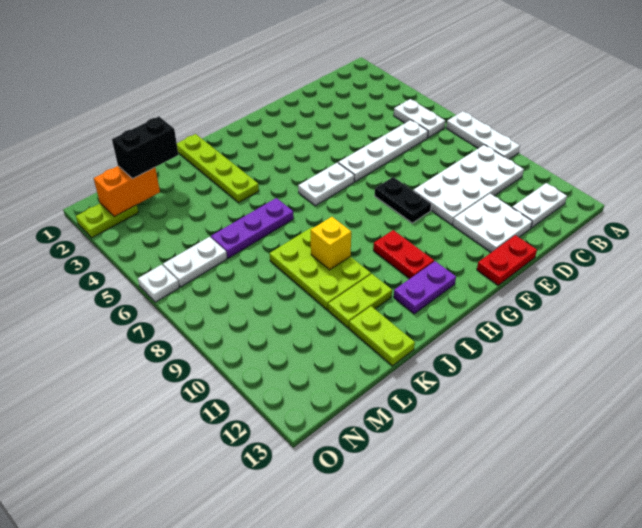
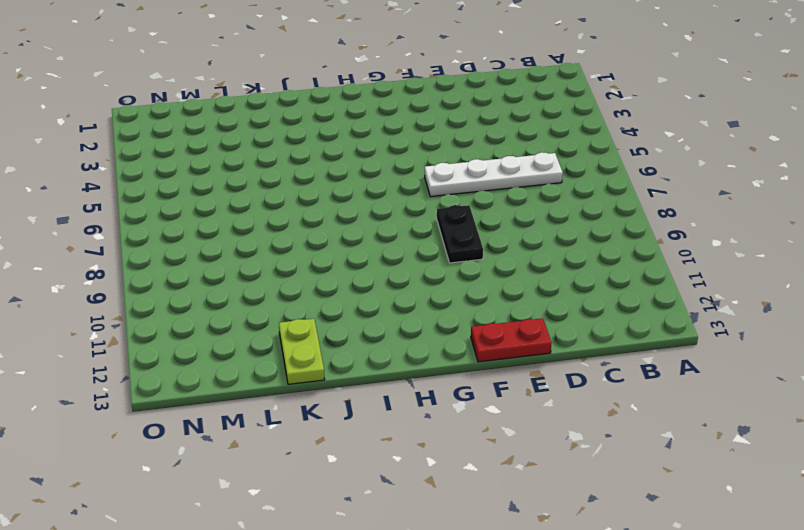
none -> white plate A7:A9 level 1
none -> white plate B5:B6 level 1
none -> white plate B9:E10 level 1

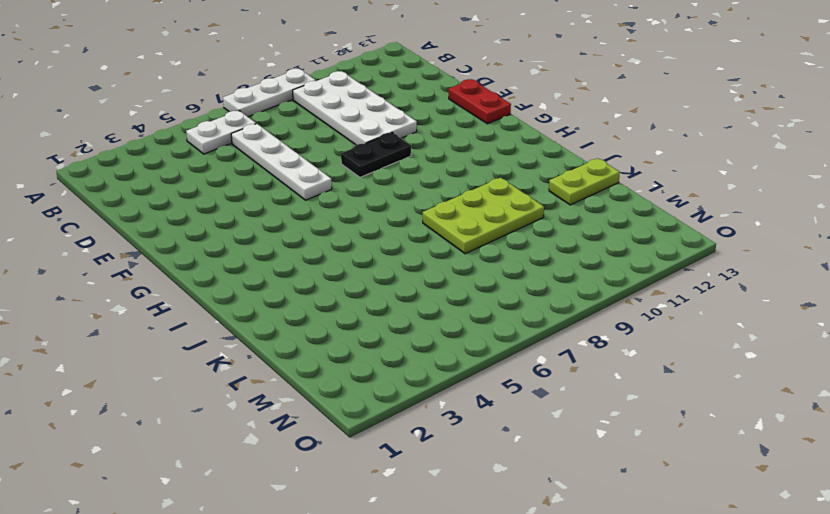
none -> white plate B12:C12 level 1
none -> white plate D11:E12 level 1
none -> white plate G6:H6 level 1

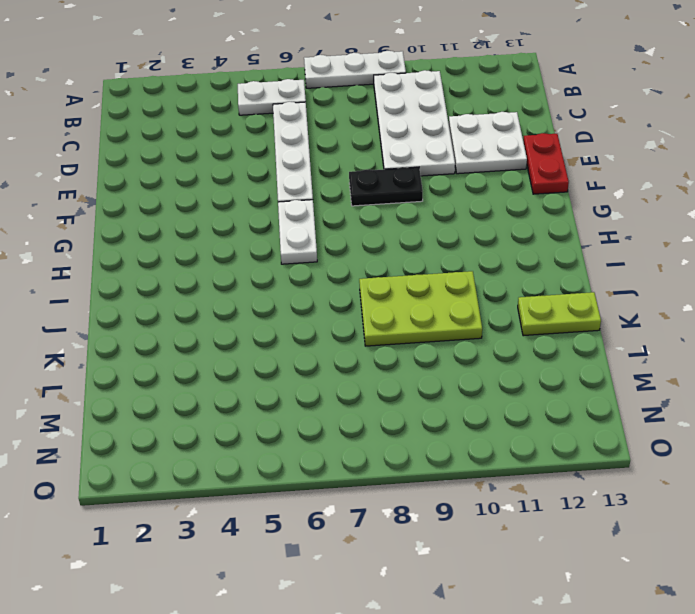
none -> white plate B12:C12 level 1
none -> red plate H10:H11 level 1
none -> purple plate H12:I12 level 1

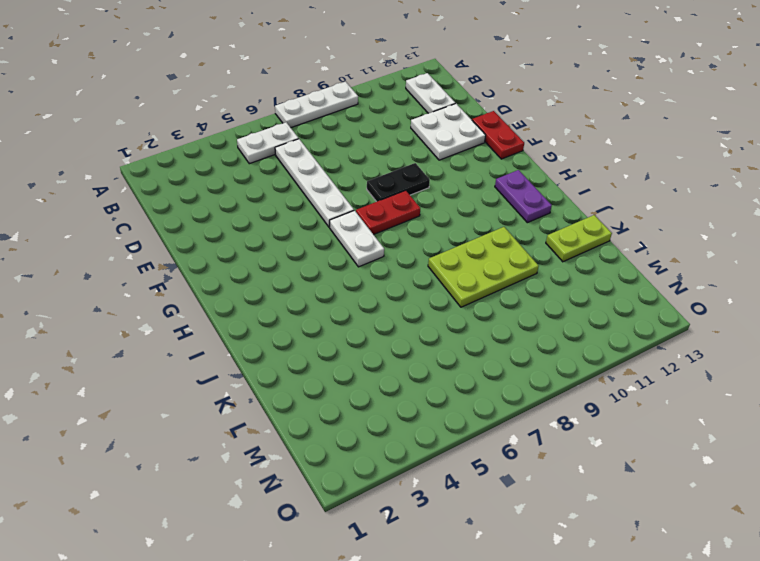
red plate G7:G8 level 1 -> red plate H10:H11 level 1
none -> white plate B9:E10 level 1
none -> lime plate J1:J4 level 1
none -> purple plate J6:L6 level 1

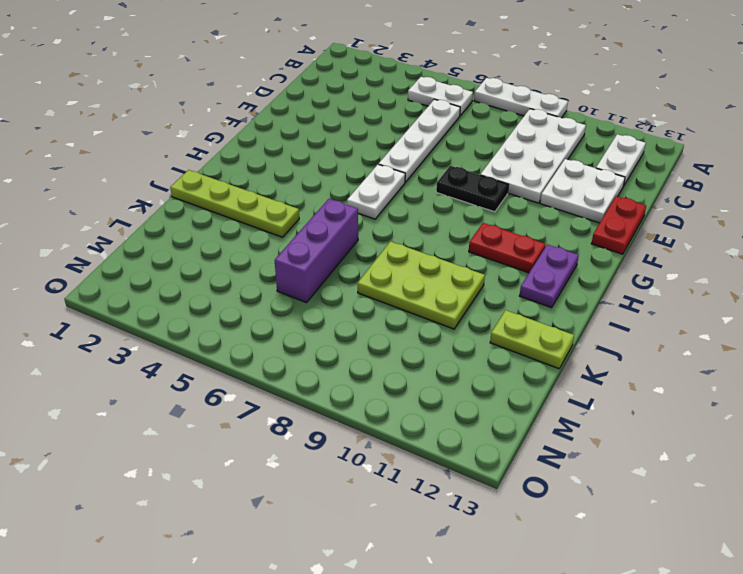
purple brick J6:L6 level 1 -> purple plate J6:L6 level 1
none -> lime plate J11:K11 level 1
none -> white plate M6:N6 level 1
none -> lime plate N2:O2 level 1

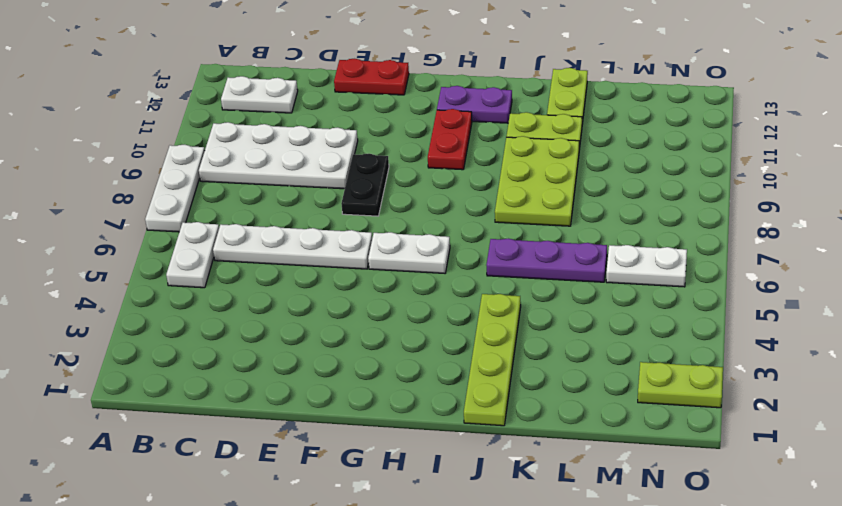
none -> white plate D11:E12 level 1
none -> white plate O6 level 1
none -> yellow brick J9 level 2

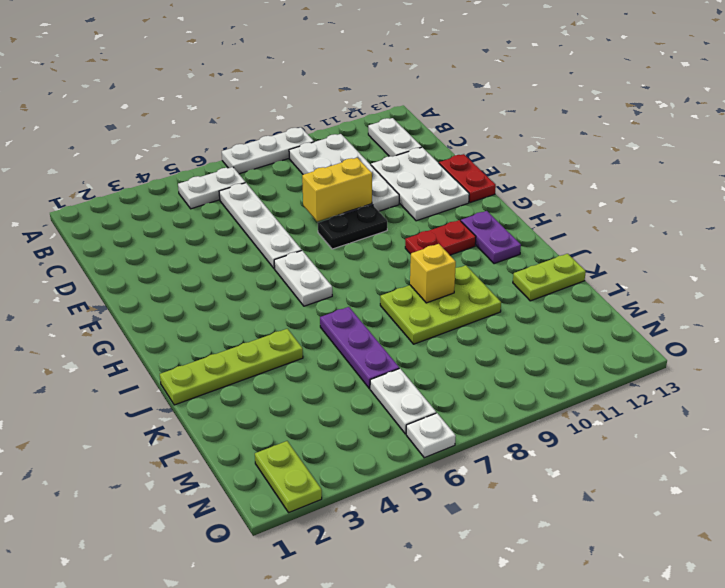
white plate D11:F12 level 1 -> white plate D11:E12 level 1
yellow brick E8:E9 level 2 -> none
none -> lime plate J11:K11 level 1
none -> orange brick M2:N2 level 2
none -> black brick L2:M2 level 3

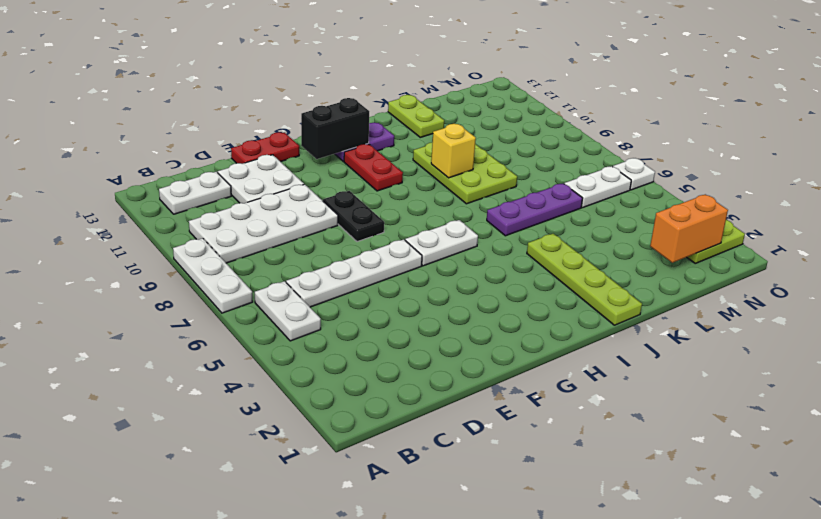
black brick G12:H12 level 2 -> black brick L2:M2 level 3
none -> lime plate J11:K11 level 1

